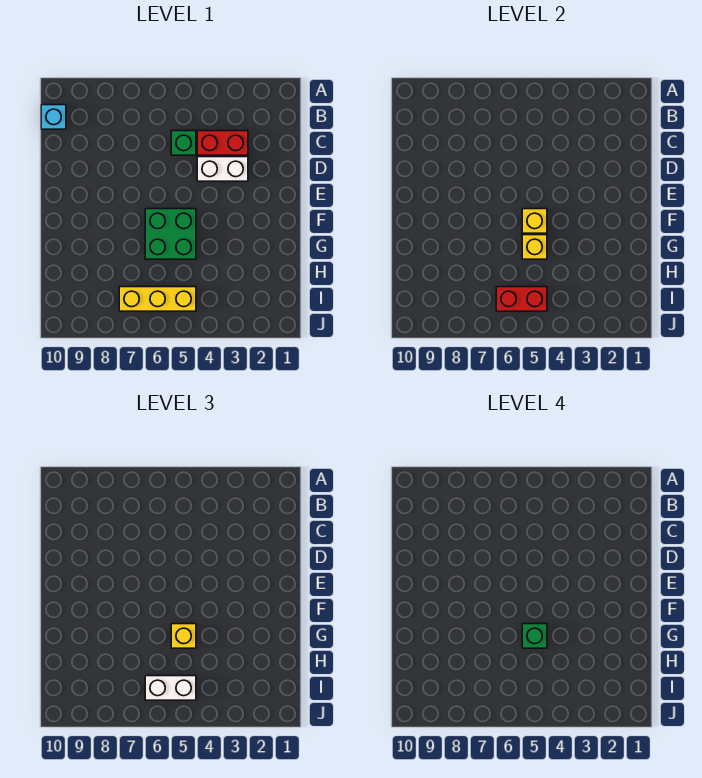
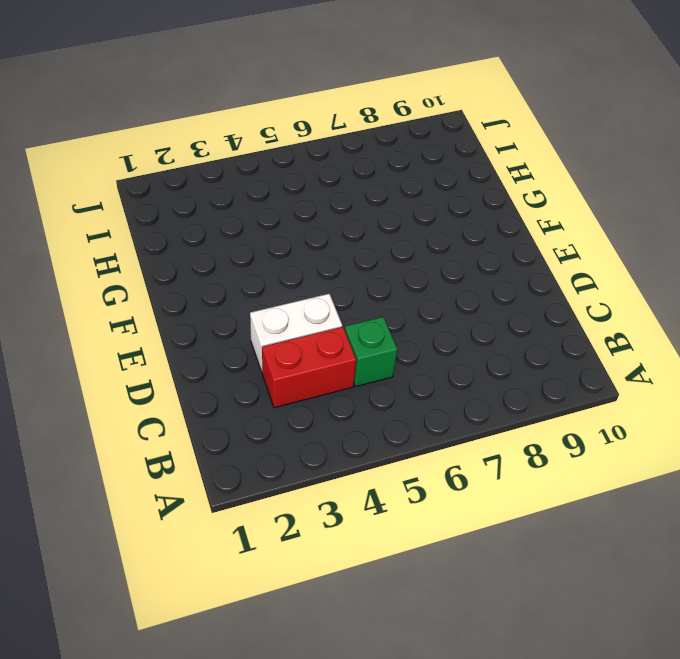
none -> cyan brick B10 level 1
none -> green brick F5:G6 level 1
none -> yellow brick I5:I7 level 1

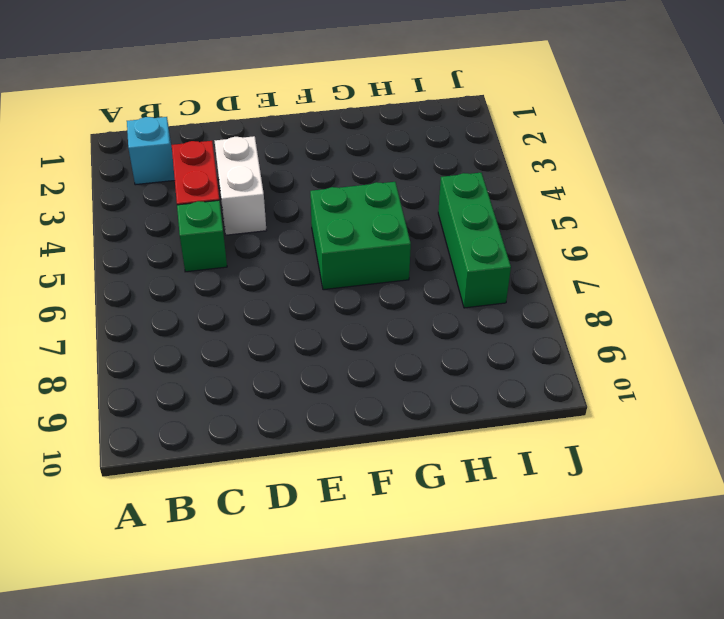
cyan brick B2 level 1 -> cyan brick B10 level 1
green brick I5:I7 level 1 -> yellow brick I5:I7 level 1
none -> yellow brick F5 level 2
none -> yellow brick G5 level 2
none -> red brick I5:I6 level 2

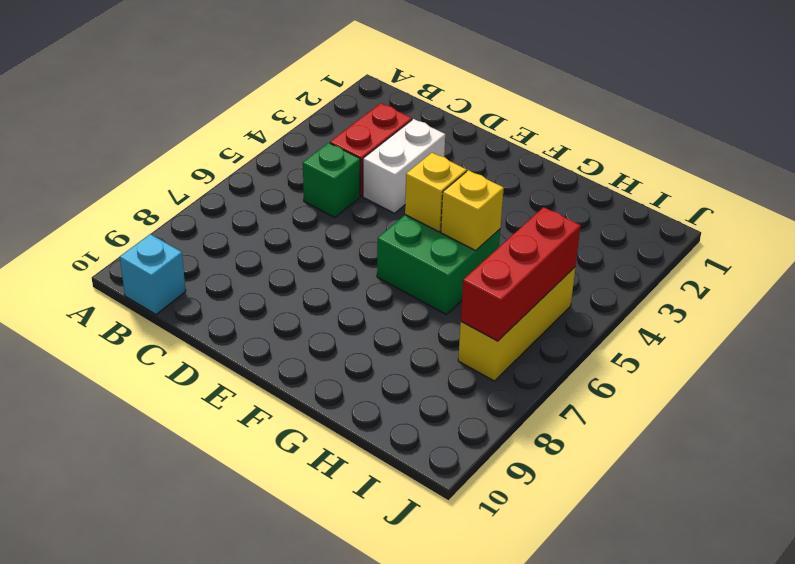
red brick I5:I7 level 2 -> red brick I5:I6 level 2
none -> yellow brick G5 level 3
none -> white brick I5:I6 level 3
none -> green brick G5 level 4

